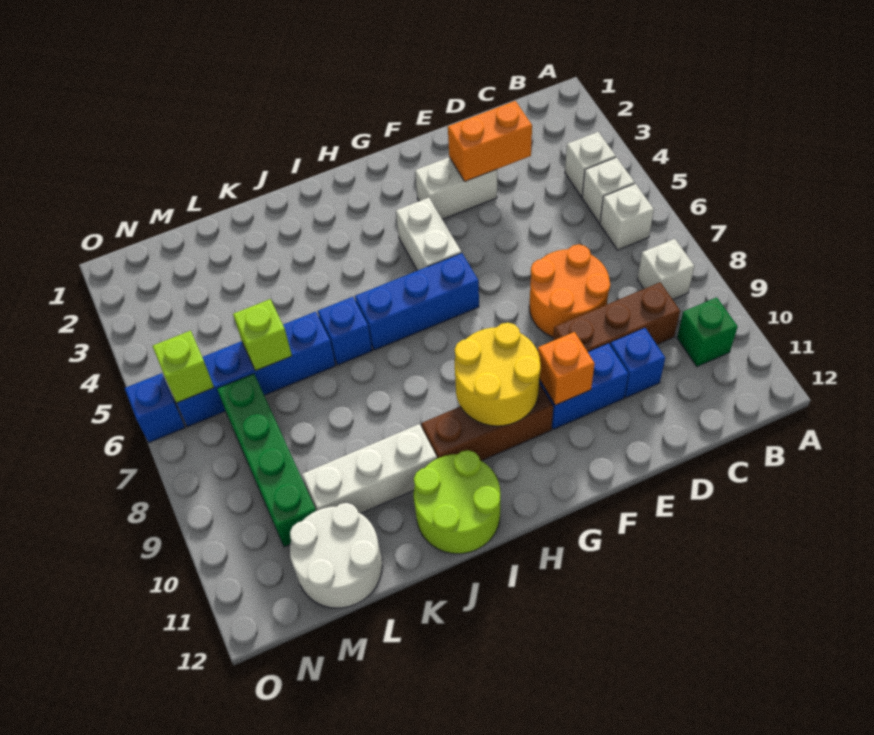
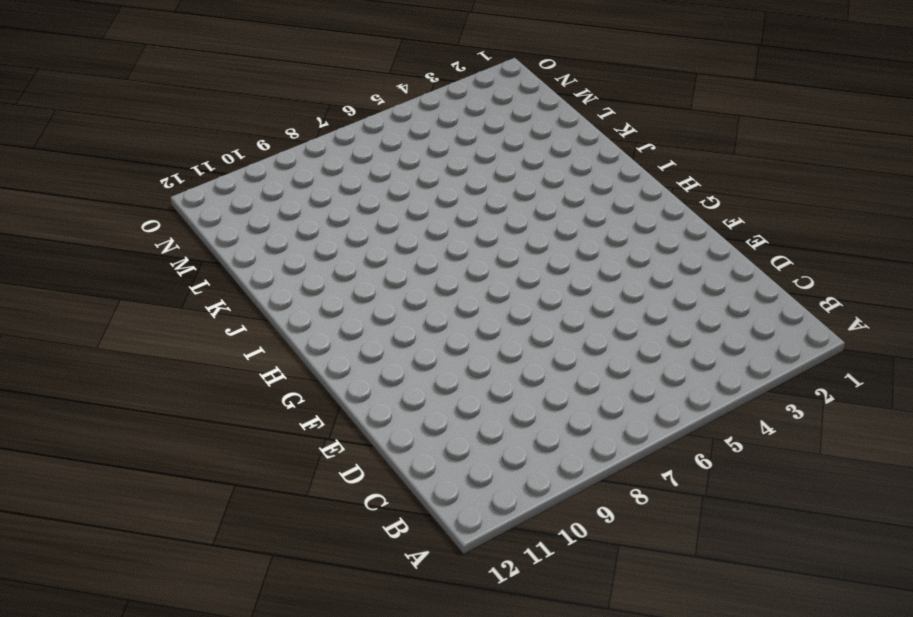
none -> white brick B4 level 1
none -> white brick B5 level 1
none -> white brick B6 level 1

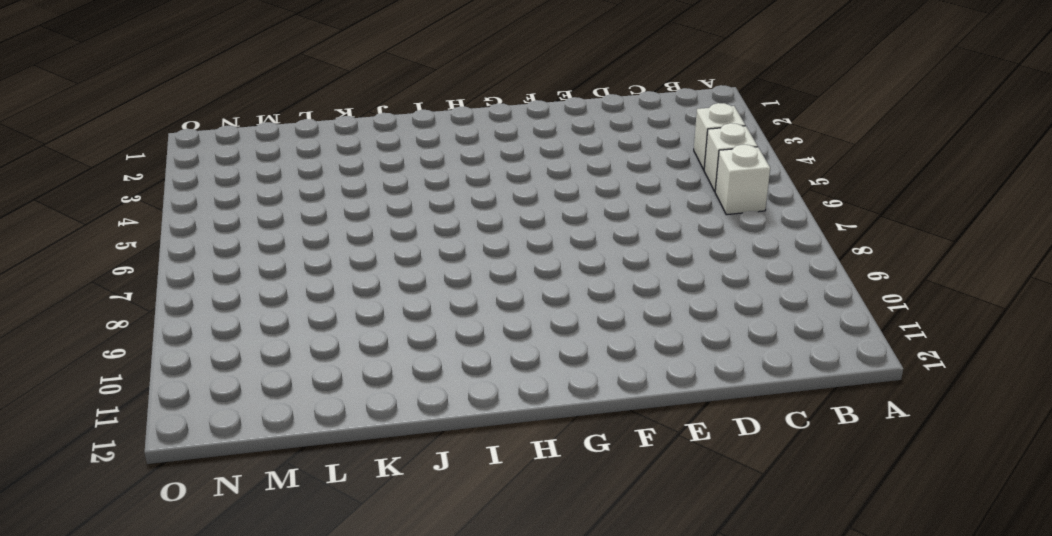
none -> white brick B8 level 1
none -> green brick B10 level 1
none -> brown brick C9:E9 level 1

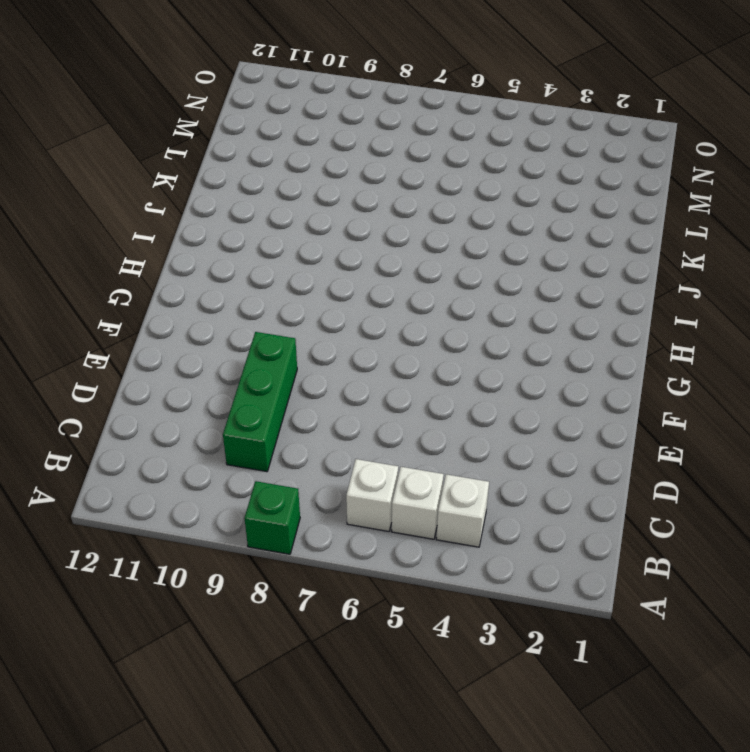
green brick A8 level 1 -> green brick B10 level 1
green brick C9:E9 level 1 -> brown brick C9:E9 level 1
none -> white brick B8 level 1
none -> orange round brick D7:E8 level 1
none -> blue brick D10 level 1

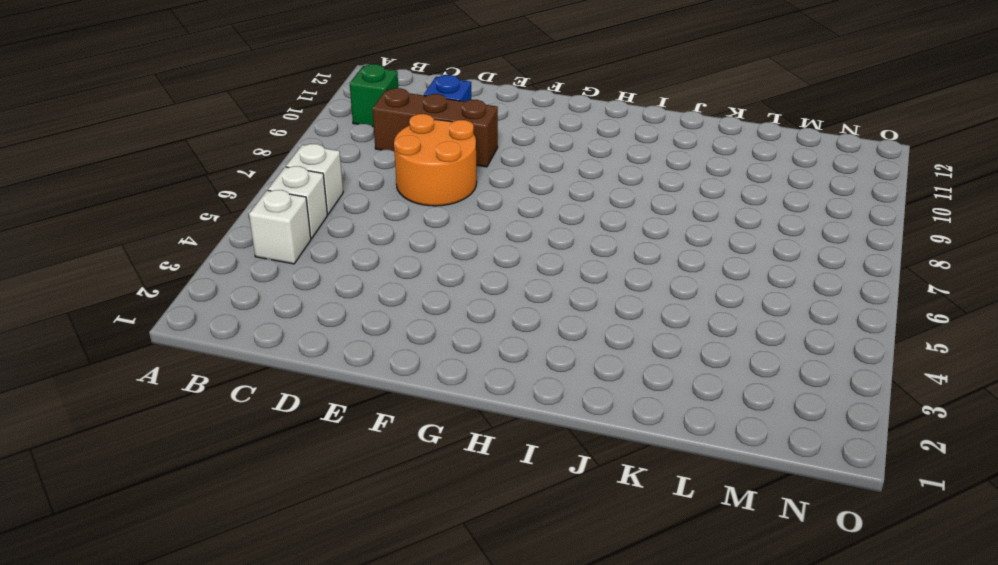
none -> white brick B8 level 1
none -> white brick E3:F3 level 1
none -> blue brick E10:F10 level 1

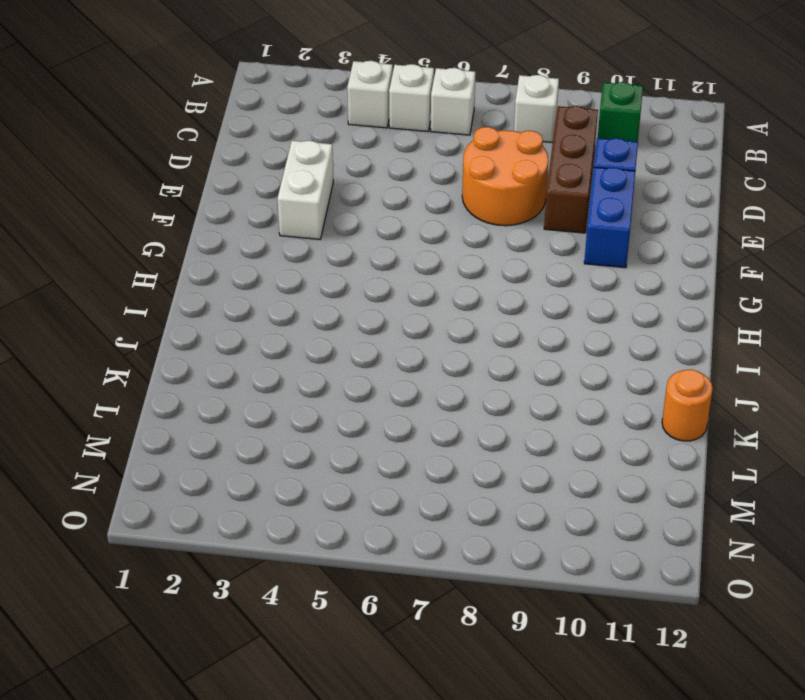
orange round brick K12 level 1 -> none
none -> white brick G4:G5 level 1
none -> blue brick G6:I6 level 1
none -> brown brick G10:I10 level 1

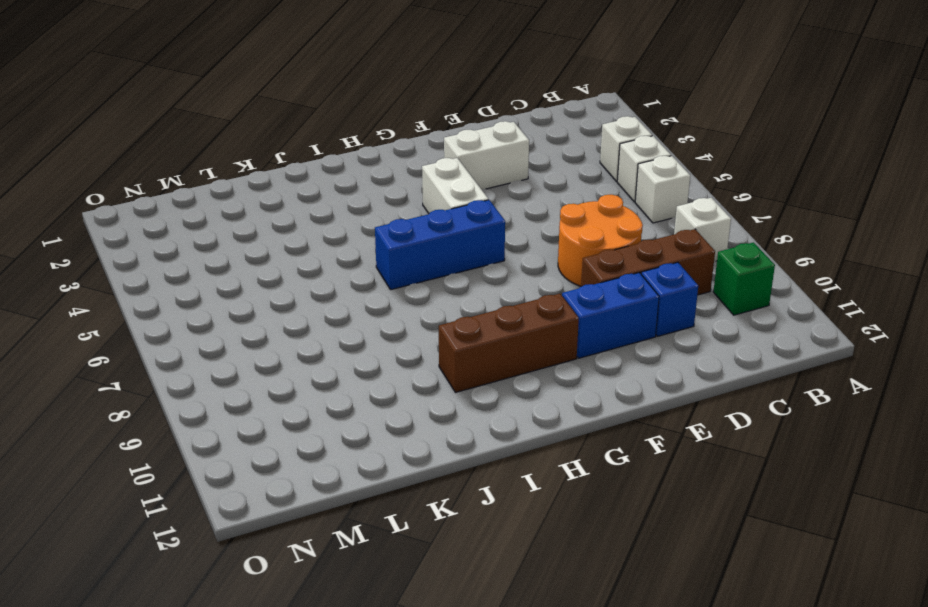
none -> lime round brick I11:J12 level 1
none -> blue brick J6 level 1
none -> white brick J10:L10 level 1

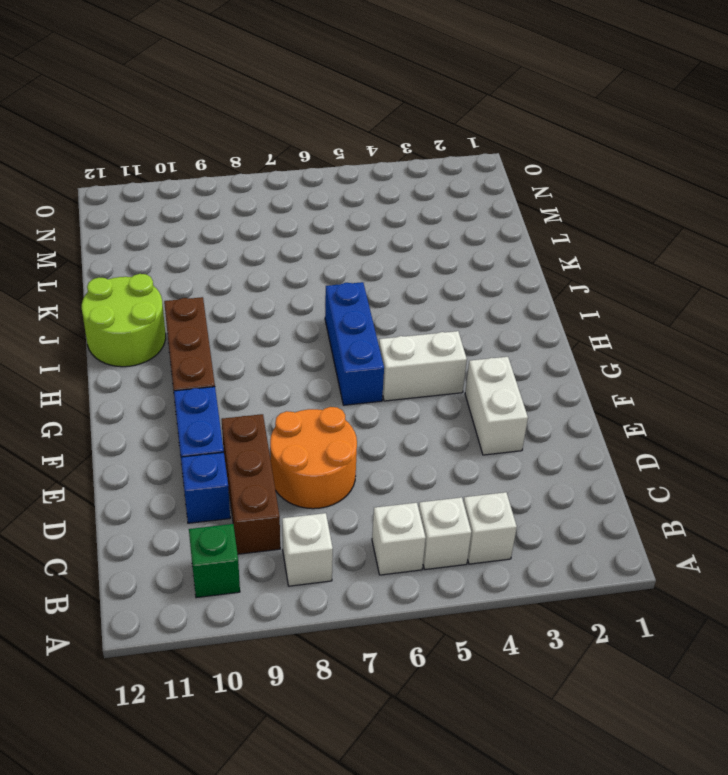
none -> blue brick J6 level 1
none -> white brick J10:L10 level 1
none -> blue brick K6:N6 level 1

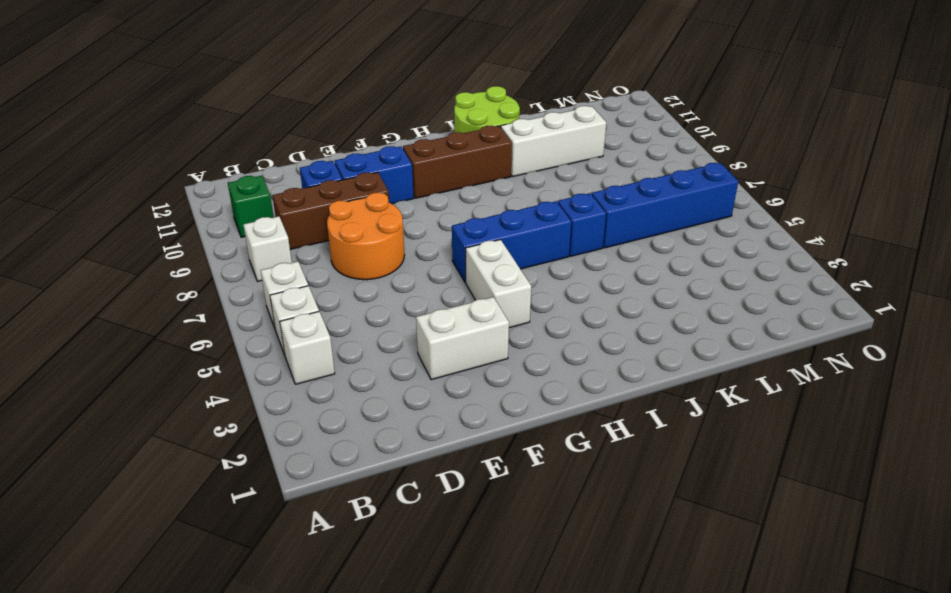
none -> white round brick L11:M12 level 1
none -> green brick M7:M10 level 1
none -> blue brick O6 level 1

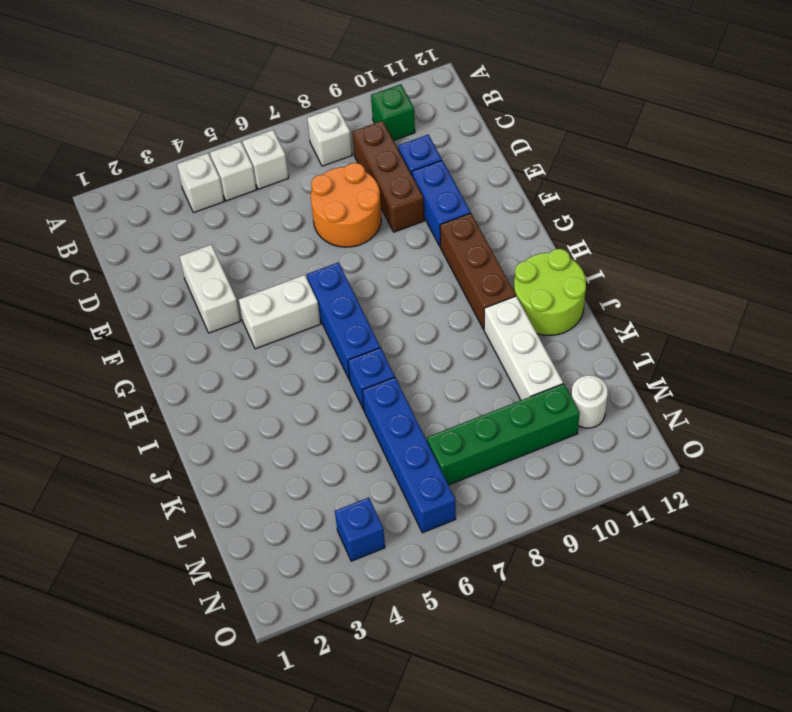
white round brick M11 level 1 -> white round brick L11:M12 level 1
blue brick N4 level 1 -> blue brick O6 level 1
none -> orange brick D3:E3 level 2
none -> orange brick F10 level 2
none -> yellow round brick G9:H10 level 2

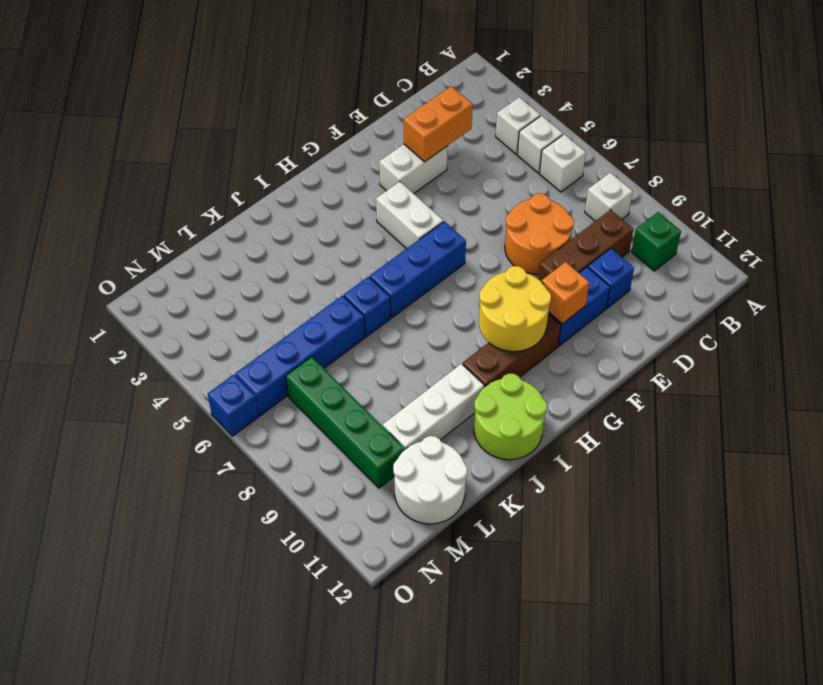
none -> lime brick L6 level 2
none -> lime brick N6 level 2

